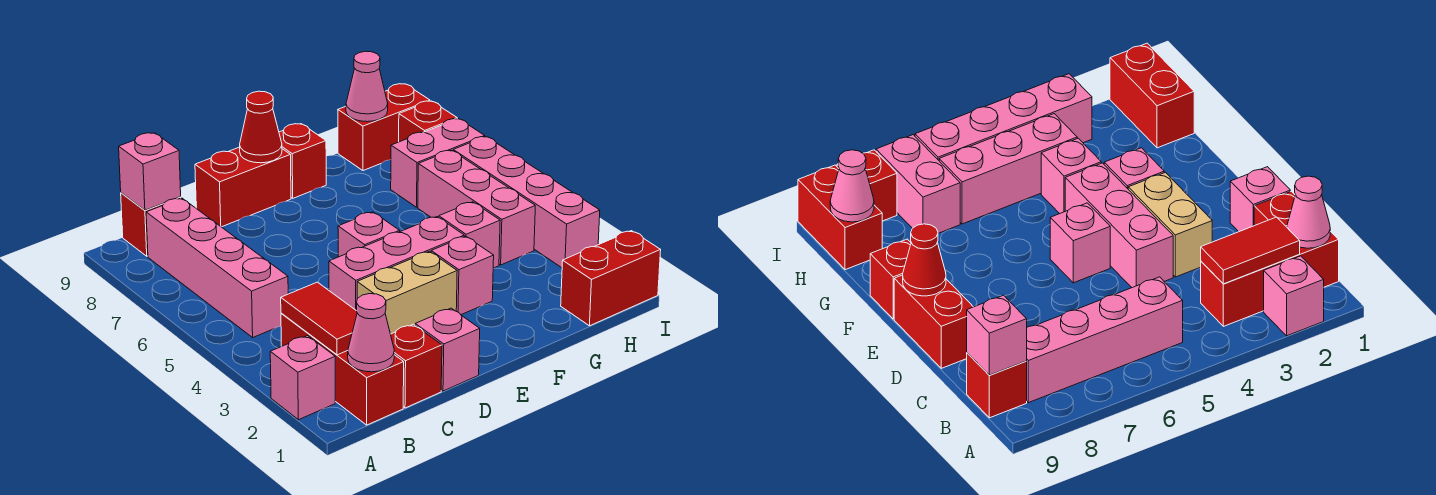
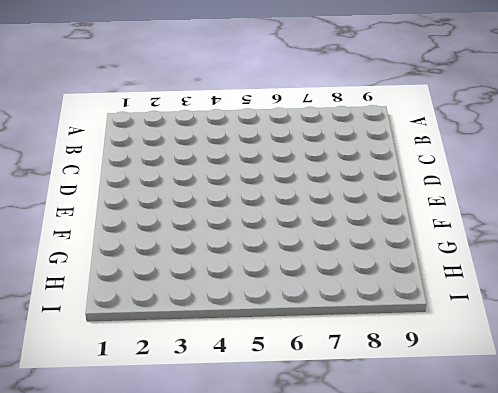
none -> pink brick A2 level 1
none -> red brick B1:B3 level 1
none -> pink brick B5:B8 level 1

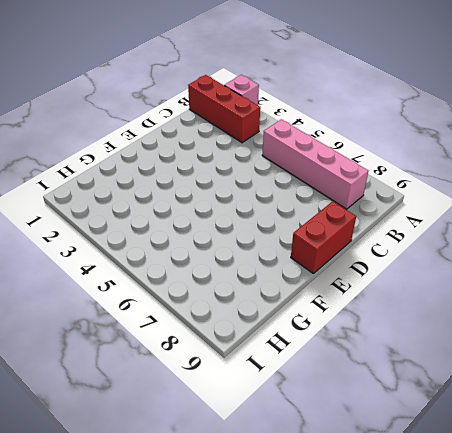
none -> red brick B9 level 1
none -> red brick C1 level 1
none -> pink brick D1 level 1

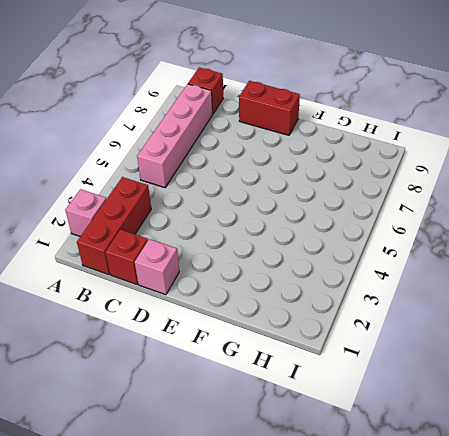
none -> tan brick D3:E3 level 1
none -> pink brick D4:F4 level 1
none -> pink brick E5 level 1

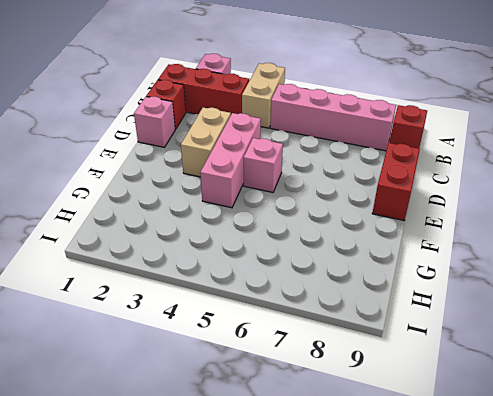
tan brick A4:B4 level 1 -> none
none -> pink brick F3 level 1
none -> red brick F9 level 1
none -> pink brick G4 level 1

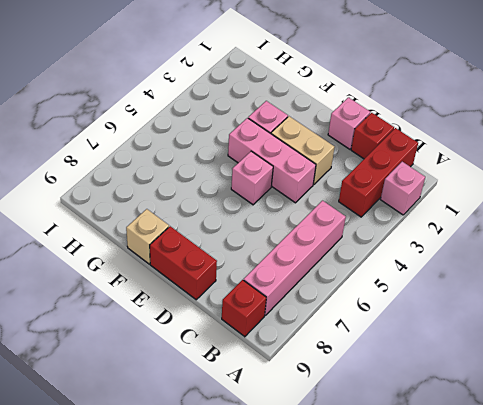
tan brick F9 level 1 -> red brick F9 level 1
none -> pink brick G4 level 1
none -> red brick H1:I1 level 1
none -> pink brick H4:H6 level 1

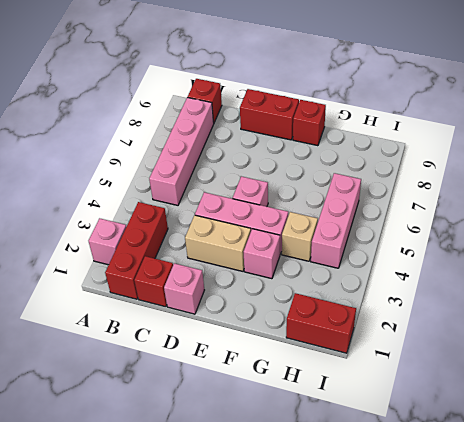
tan brick G4 level 1 -> pink brick G4 level 1
none -> pink brick H7:I7 level 1
none -> red brick H9:I9 level 1
none -> pink brick I3:I6 level 1

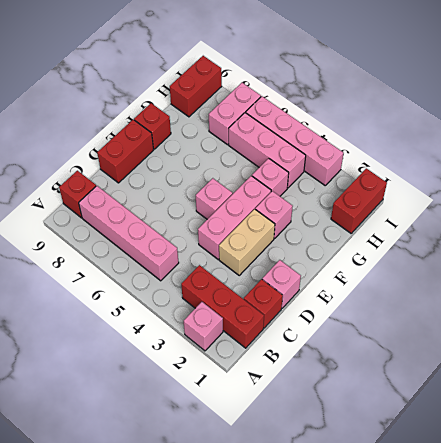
none -> red brick I8 level 1
none -> pink cone B1 level 2
none -> red tile B2:B3 level 2

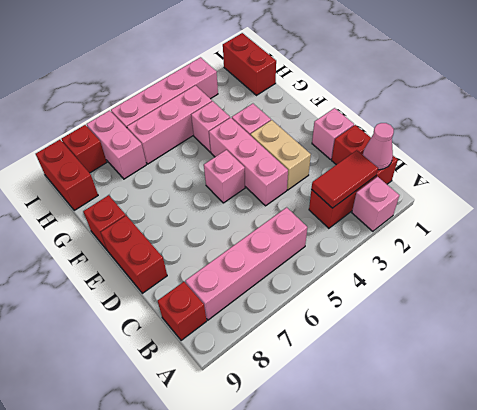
none -> pink brick B9 level 2
none -> red cone E9 level 2
none -> pink cone H9 level 2

